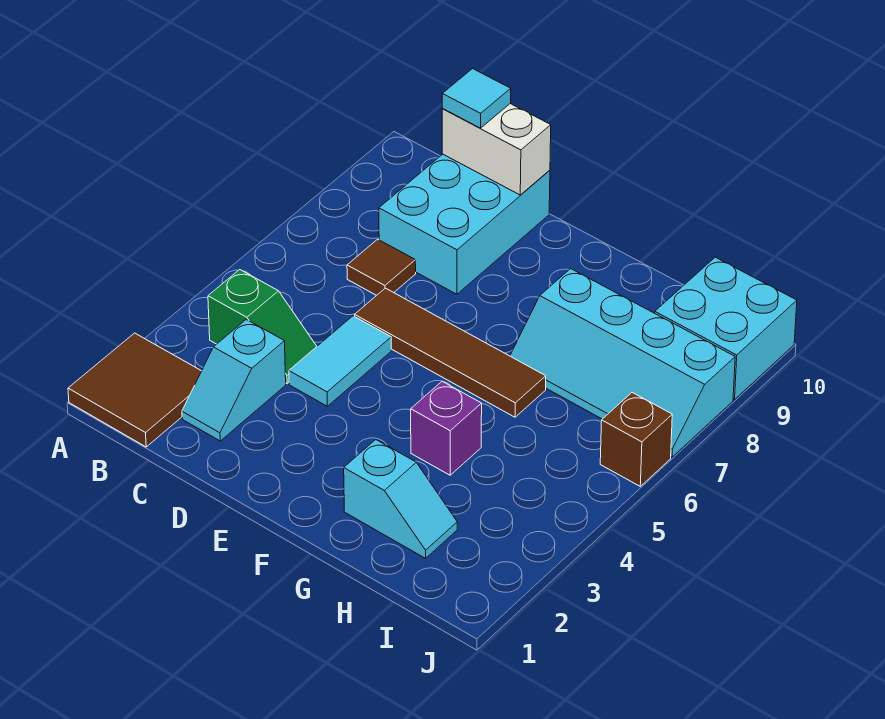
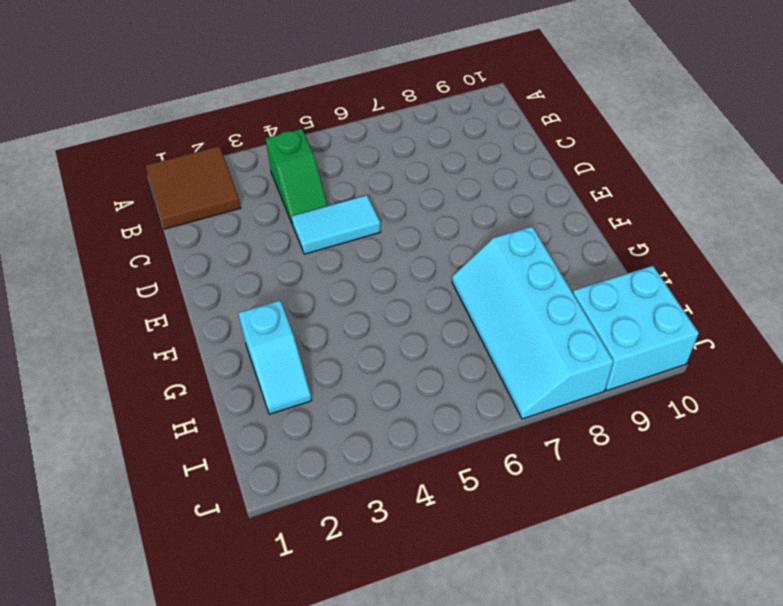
none -> cyan slope C2:C3 level 1 top 3
none -> brown tile C7 level 1
none -> cyan brick C8:D10 level 1

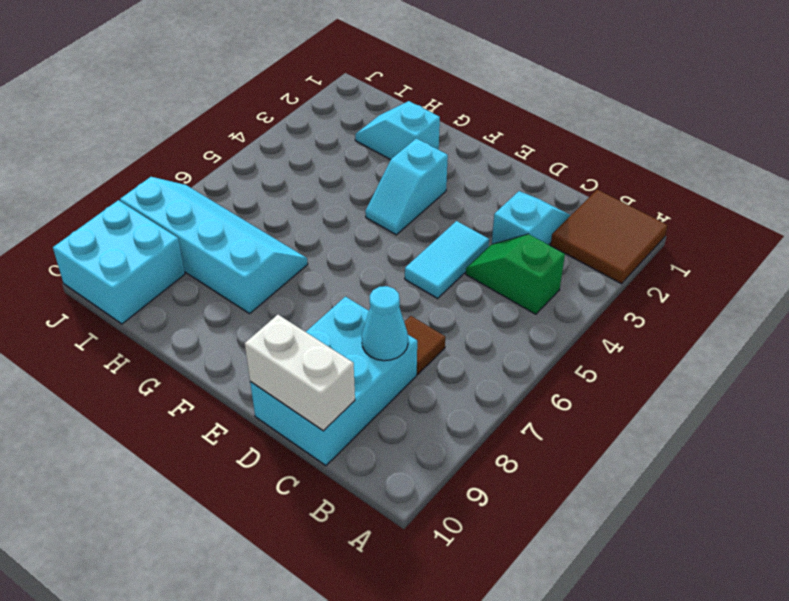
cyan cone C8 level 2 -> none
cyan slope F3:F4 level 1 top 3 -> none
none -> brown tile D6:G6 level 1
none -> purple brick G4 level 1
none -> brown brick J6 level 1

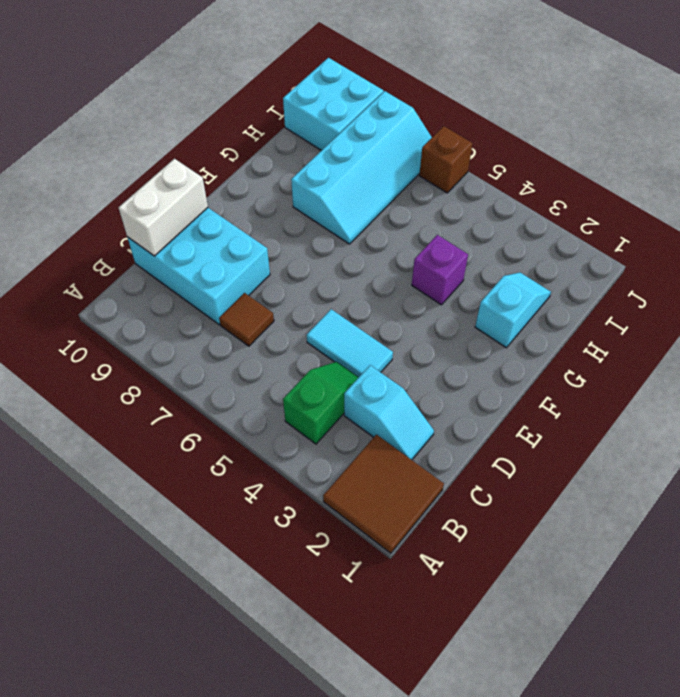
none -> brown tile D6:G6 level 1
none -> cyan tile C10 level 3

